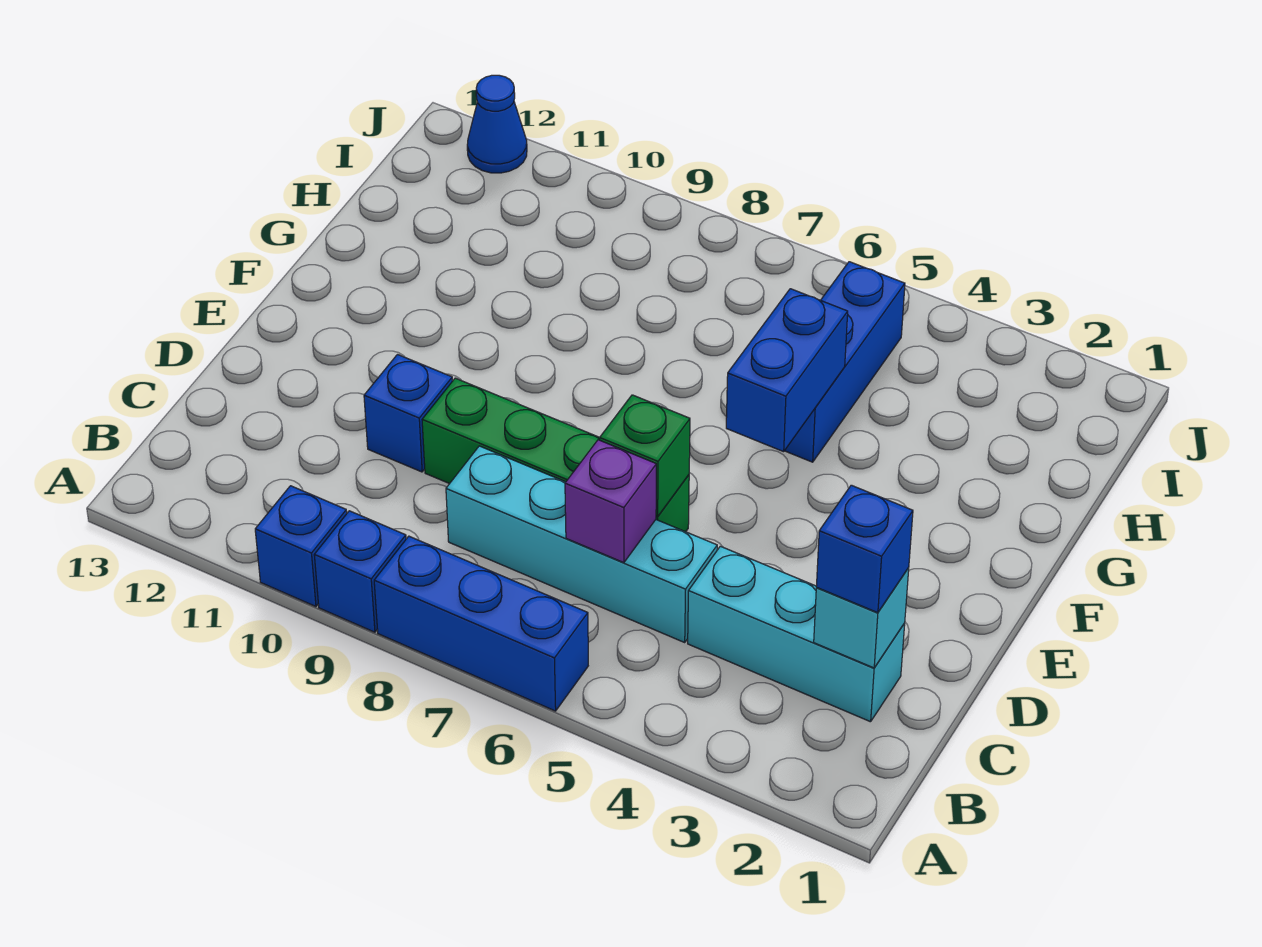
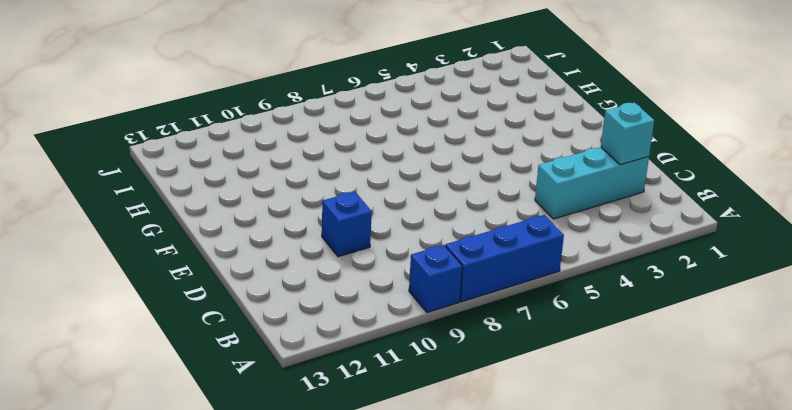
none -> blue brick A10 level 1
none -> cyan brick C5:C8 level 1
none -> green brick D6:D9 level 1

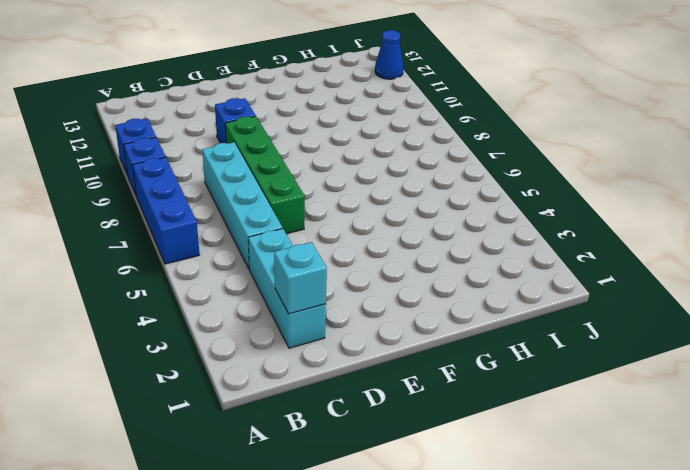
none -> blue brick G5:I5 level 1
none -> purple brick C6 level 2
none -> green brick D6 level 2

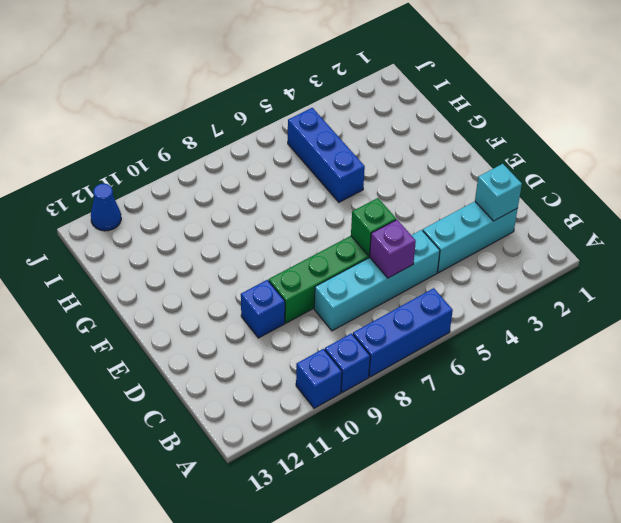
none -> blue brick F5:G5 level 2
none -> blue brick C2 level 3

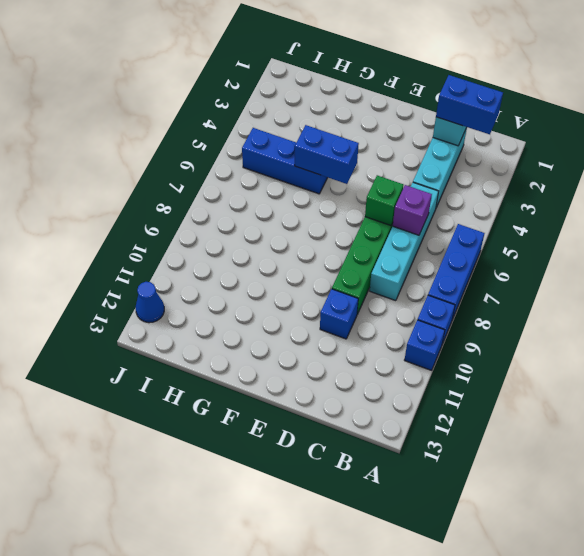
blue brick B2:C2 level 3 -> blue brick C2 level 3

